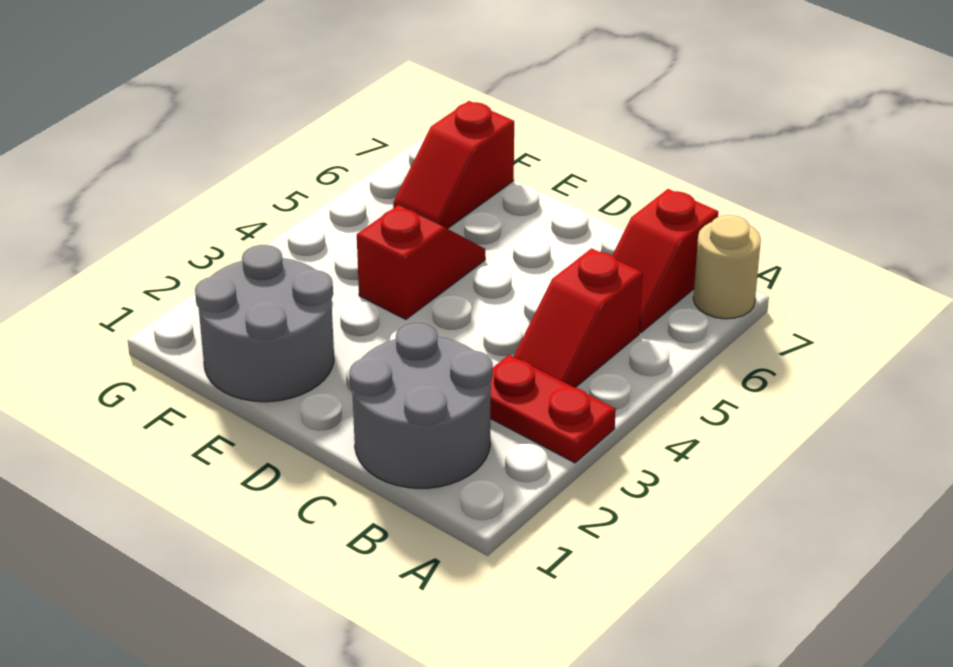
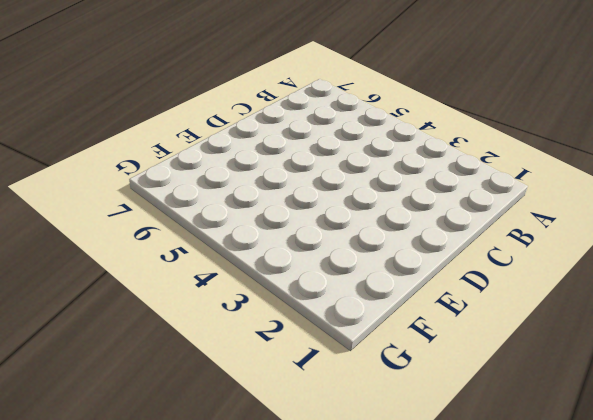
none -> red plate A3:B3 level 1
none -> tan round brick A7 level 1

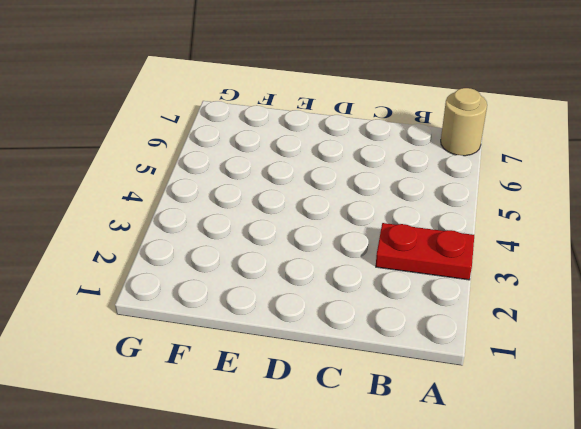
none -> grey round brick B1:C2 level 1
none -> red slope B4:B5 level 1 top 5

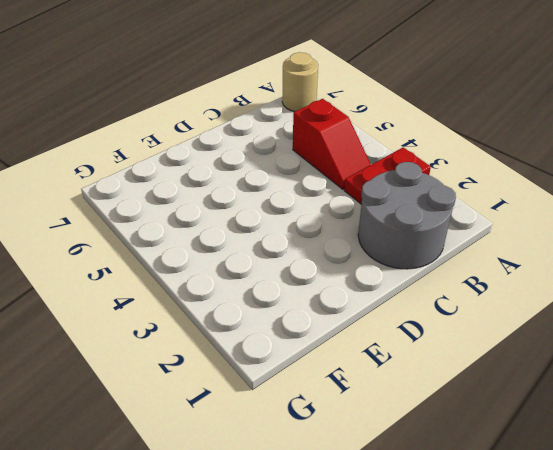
none -> red slope B6:B7 level 1 top 7
none -> grey round brick E1:F2 level 1

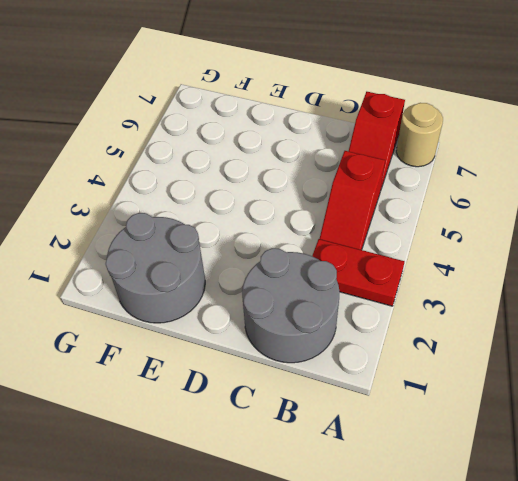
none -> red slope E4:E5 level 1 top 4
none -> red slope F6:F7 level 1 top 7

